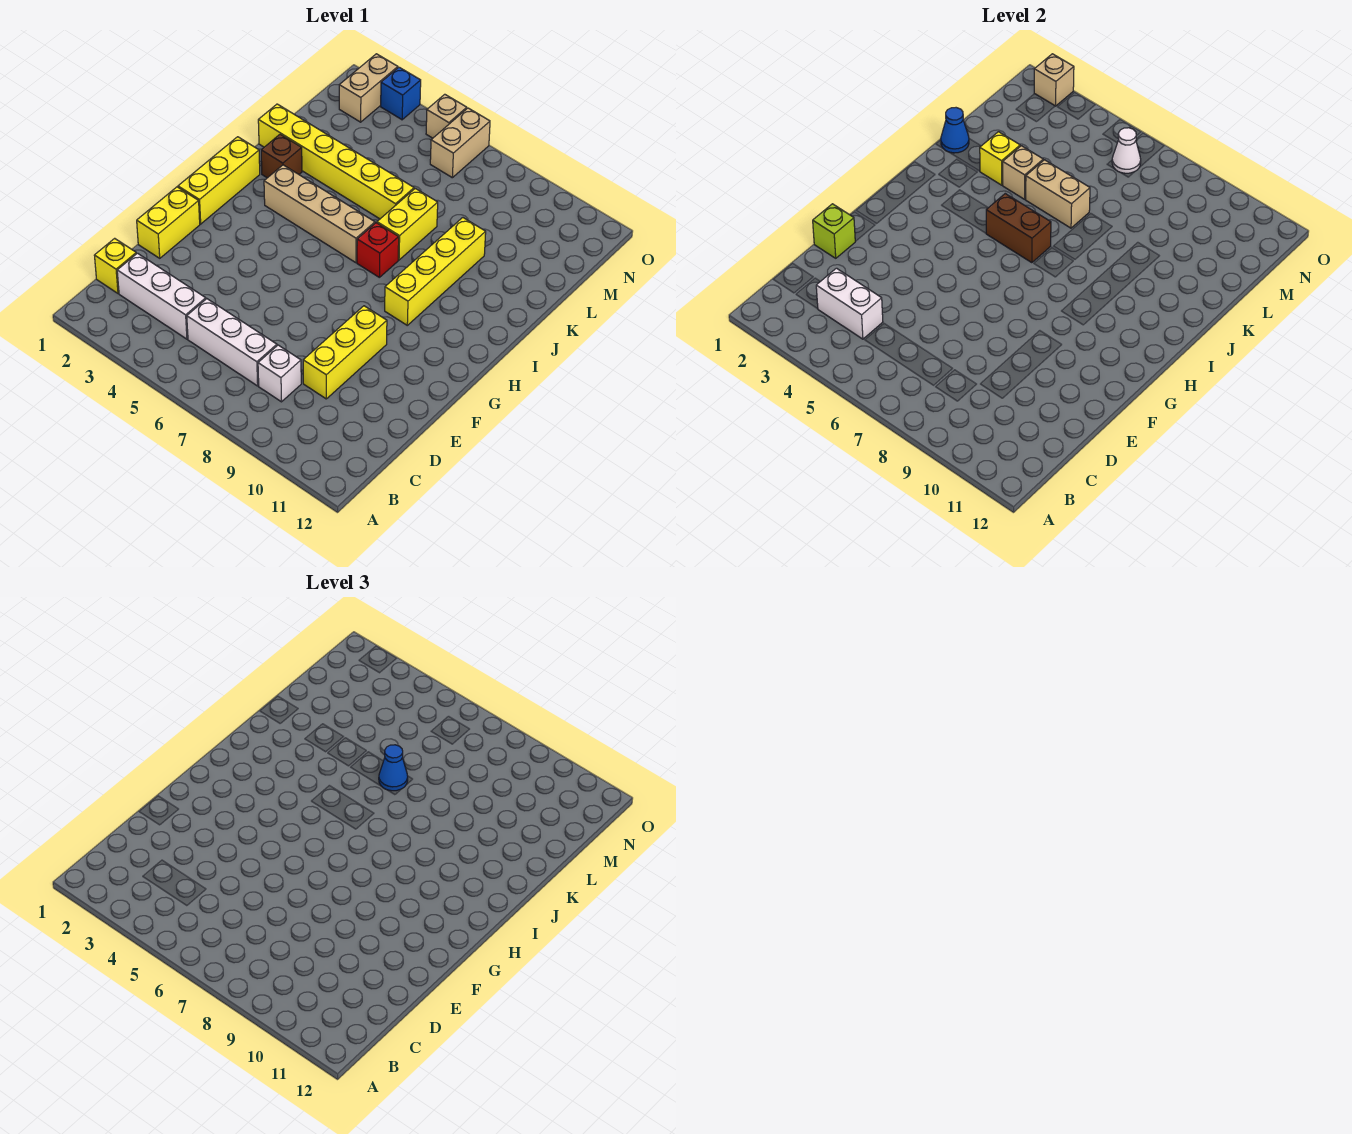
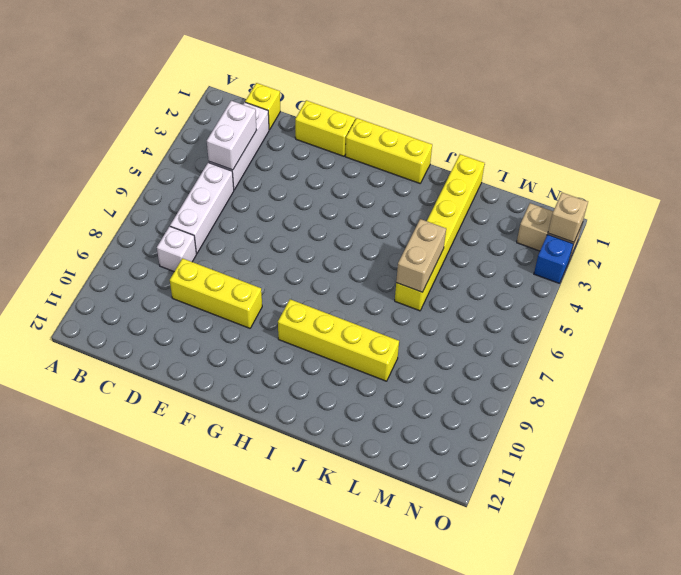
none -> tan brick I3:I6 level 1
none -> red brick I7 level 1
none -> brown brick J2 level 1

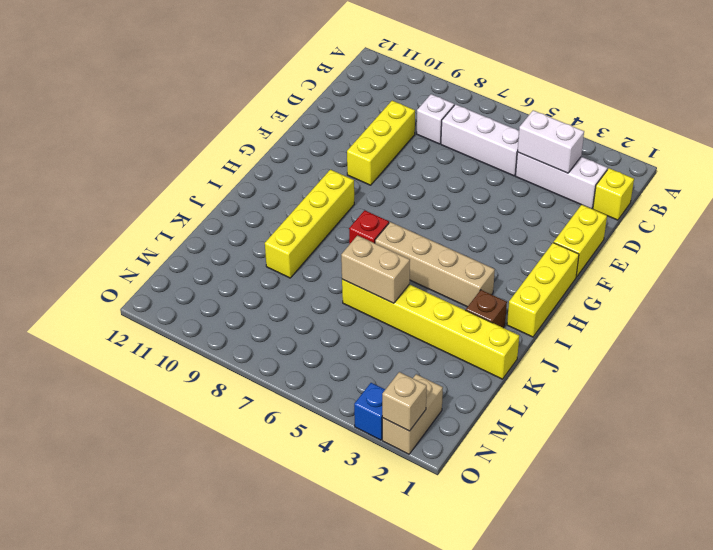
none -> yellow brick J7:K7 level 1
none -> tan brick N6:O6 level 1
none -> tan brick O5 level 1

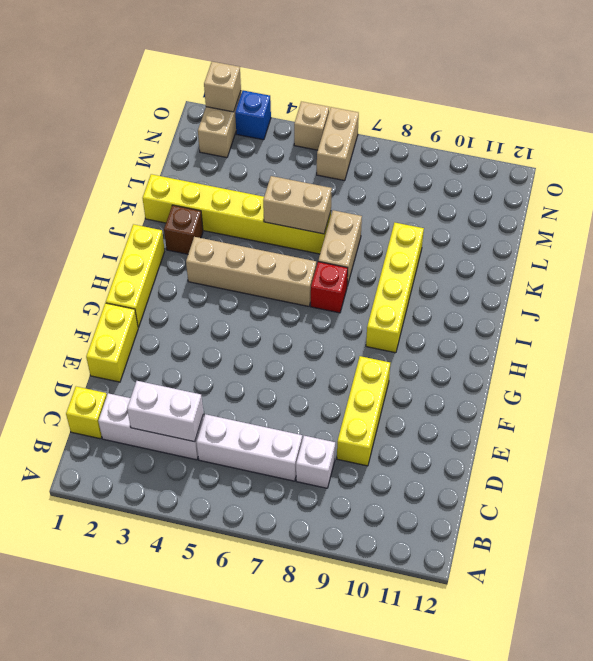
tan brick J7:K7 level 1 -> yellow brick J7:K7 level 1
none -> lime brick E1 level 2
none -> brown brick I5:I6 level 2
none -> blue cone K1 level 2

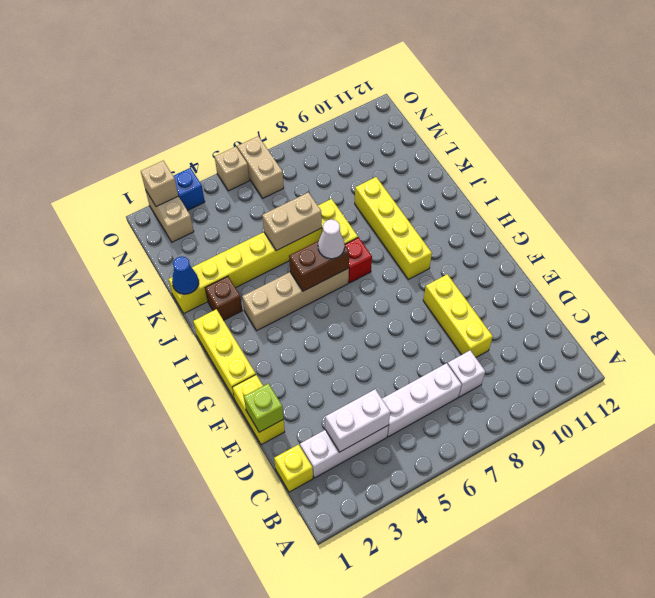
white cone I6 level 3 -> white cone N6 level 2
none -> yellow brick K3 level 2
none -> tan brick K4 level 2
none -> blue cone K6 level 3

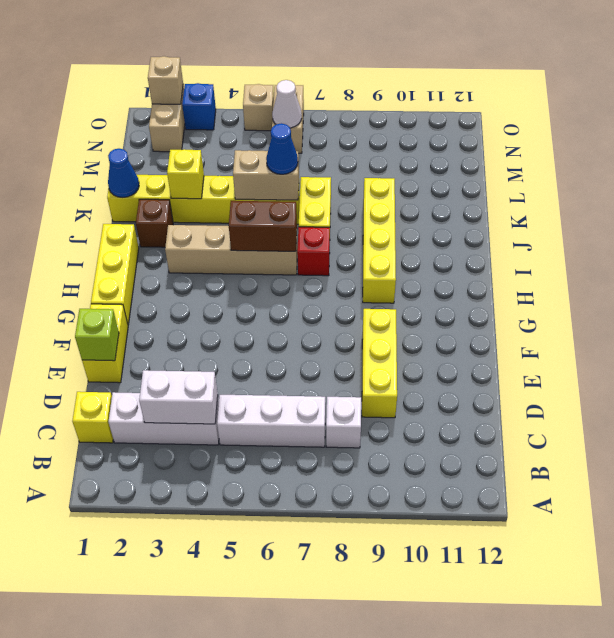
none -> tan brick K4 level 2

